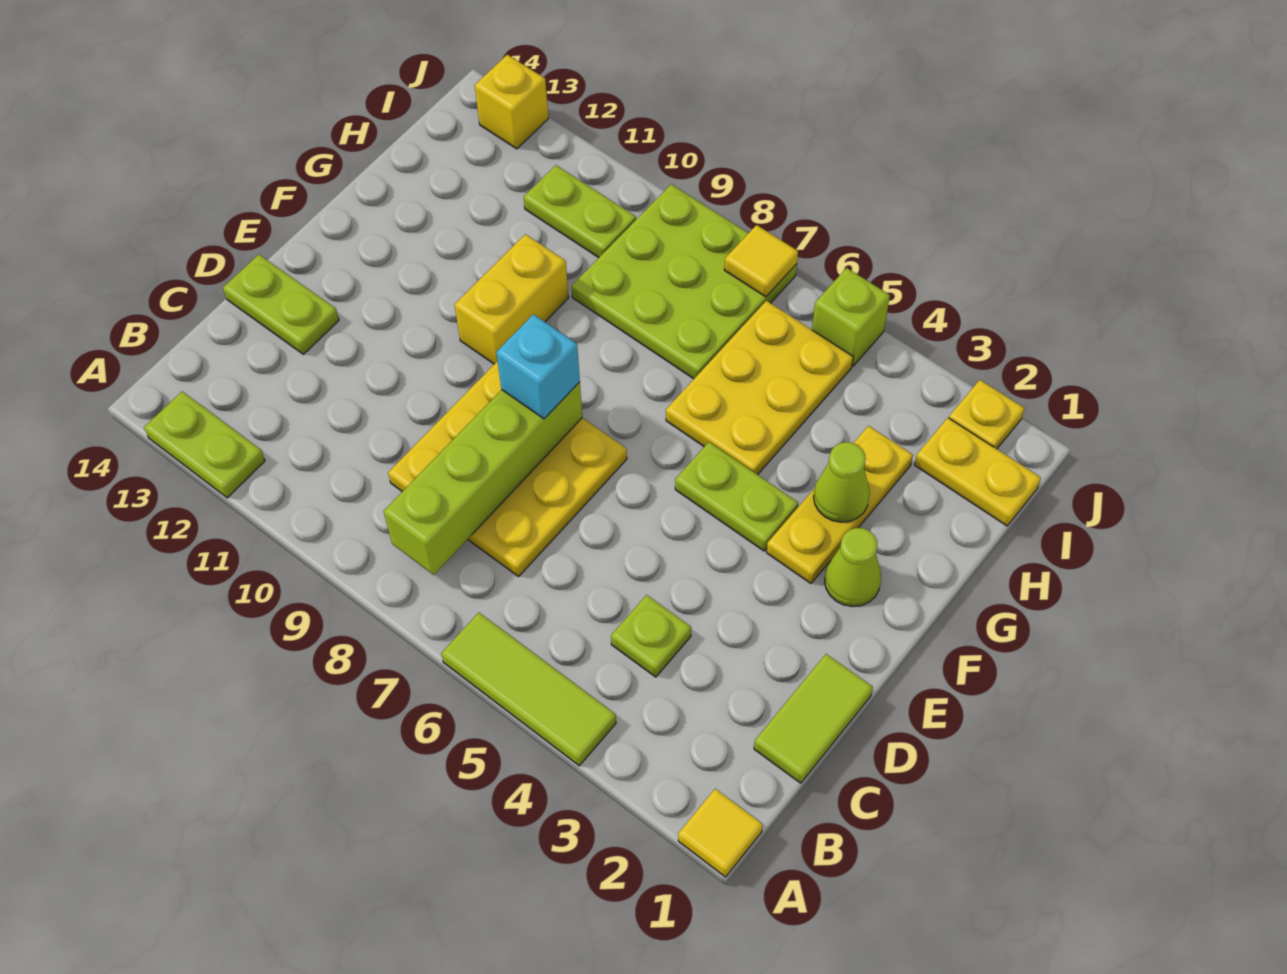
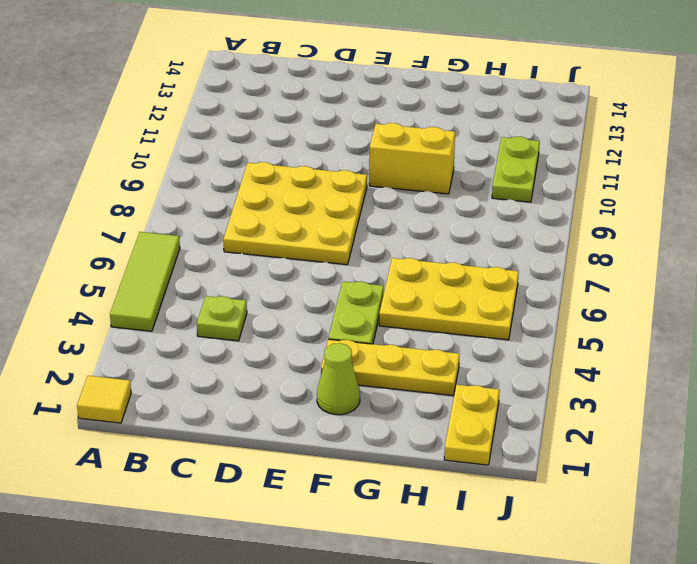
none -> lime plate A12:A13 level 1
none -> lime tile C1:D1 level 1
none -> lime plate D13:D14 level 1

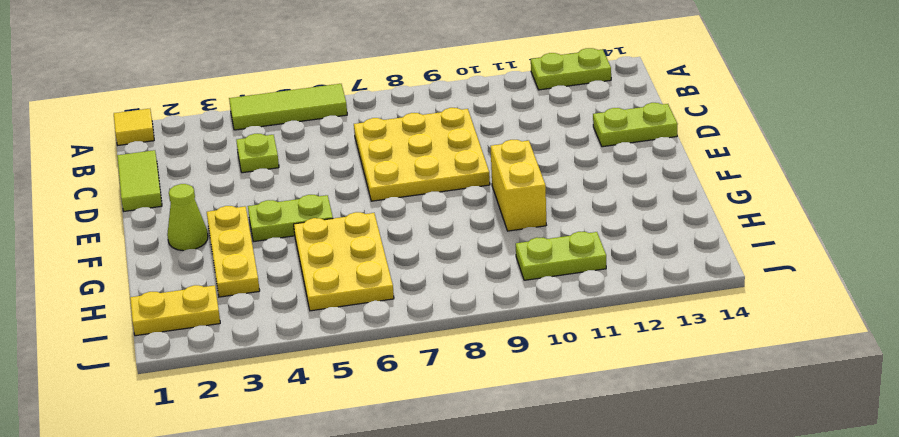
none -> lime plate H7:J9 level 1
none -> yellow plate J2 level 1
none -> lime brick J5 level 1

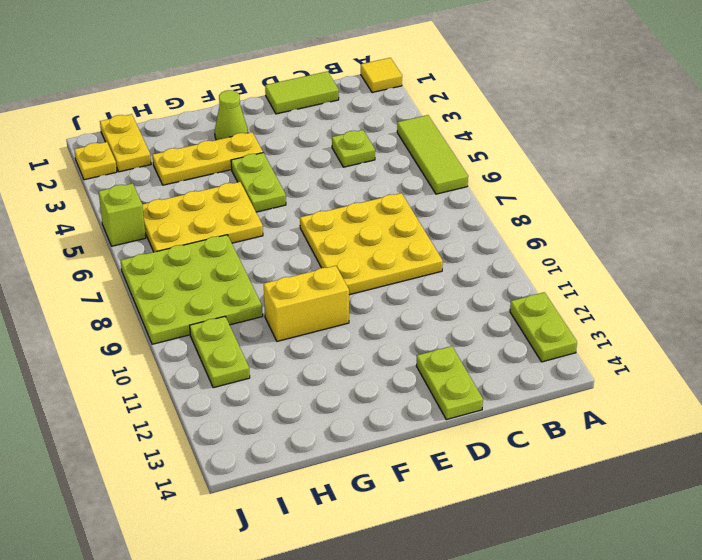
none -> yellow brick J13 level 1
none -> lime brick B8:E8 level 2
none -> lime cone G3 level 2

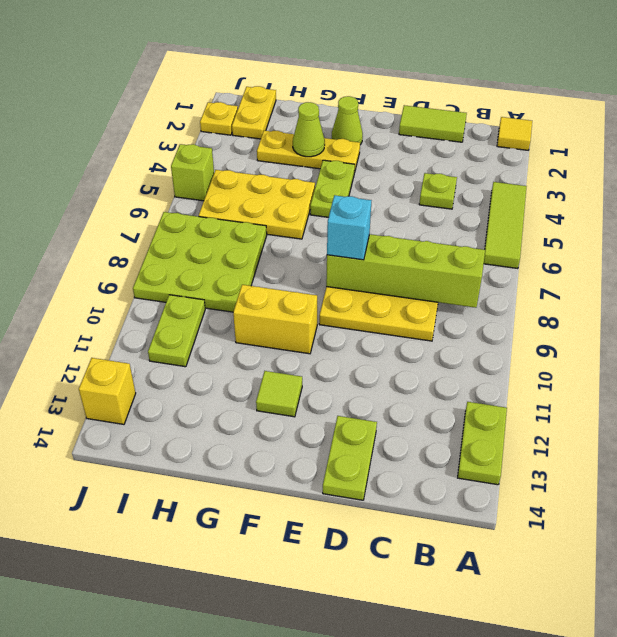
lime tile F12 level 1 -> none
none -> yellow tile J7 level 2

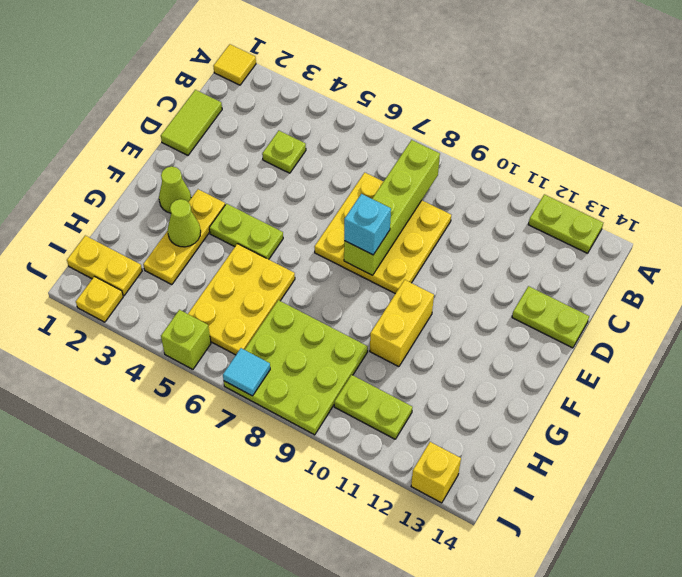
cyan tile J7 level 2 -> yellow tile J7 level 2
none -> lime tile A4:A6 level 1

